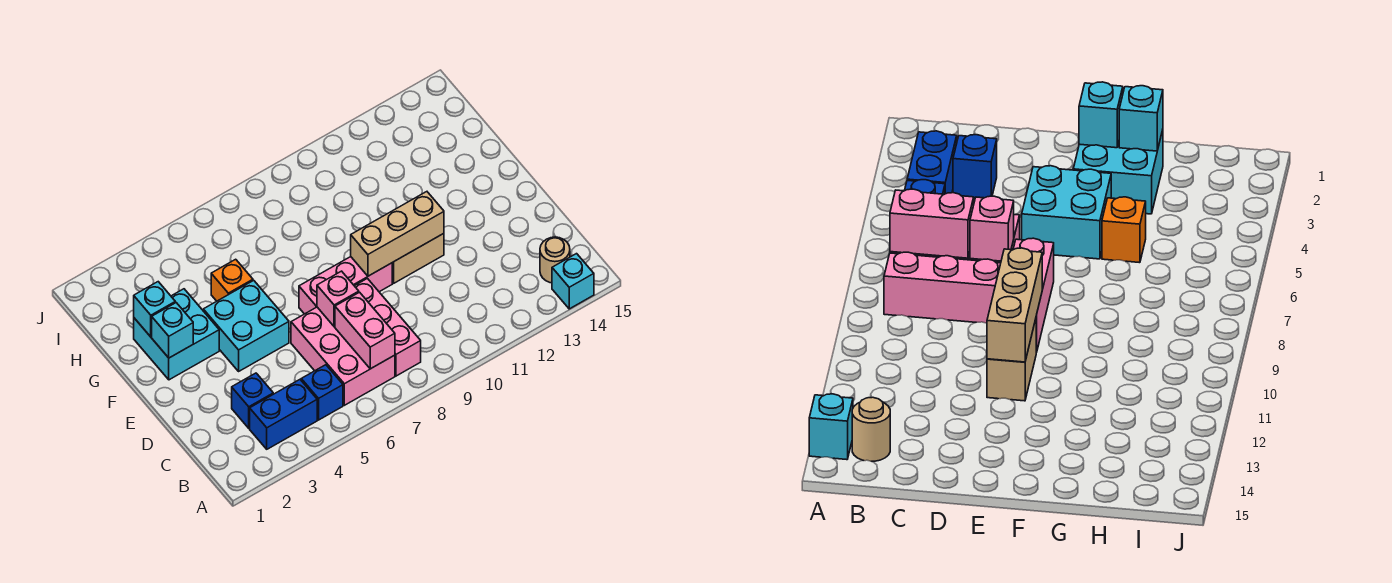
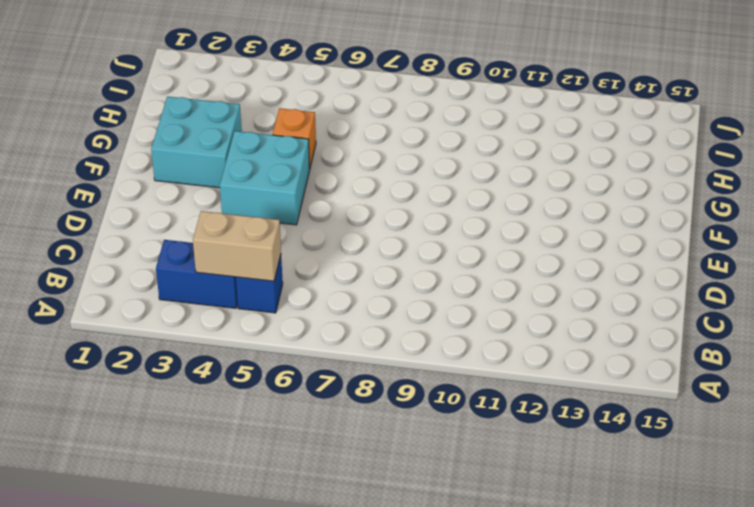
tan brick B4:B5 level 2 -> tan brick E10:E11 level 1
none -> cyan brick A14 level 1
none -> pink brick B6:D7 level 1
none -> pink brick B8:D8 level 1

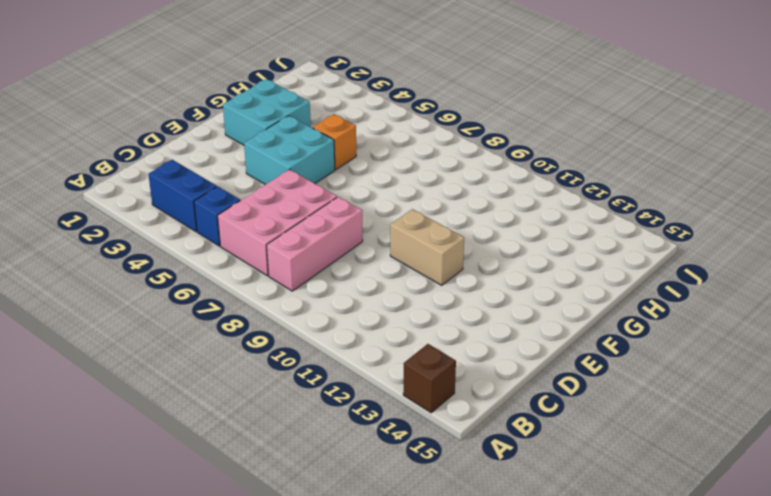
brown brick A14 level 1 -> cyan brick A14 level 1
none -> tan round brick B14 level 1
none -> blue brick C3 level 1
none -> pink brick E7:E9 level 1

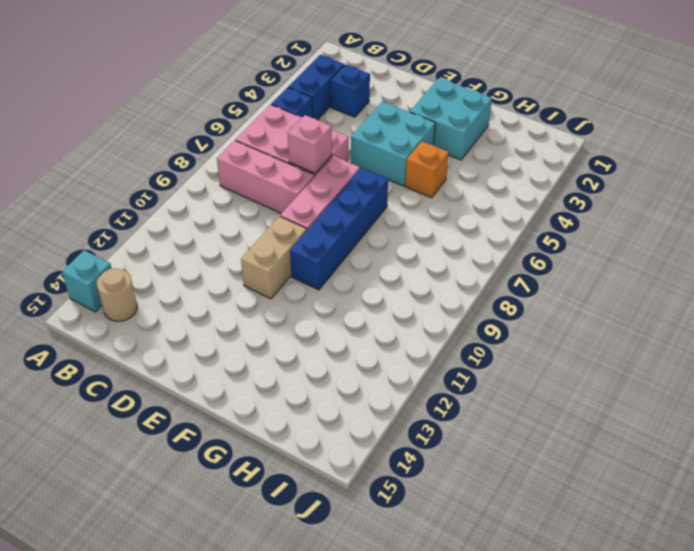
blue brick F7:F10 level 1 -> none
none -> pink brick B7:C7 level 2
none -> tan brick E9:E11 level 2
none -> cyan brick F2 level 2

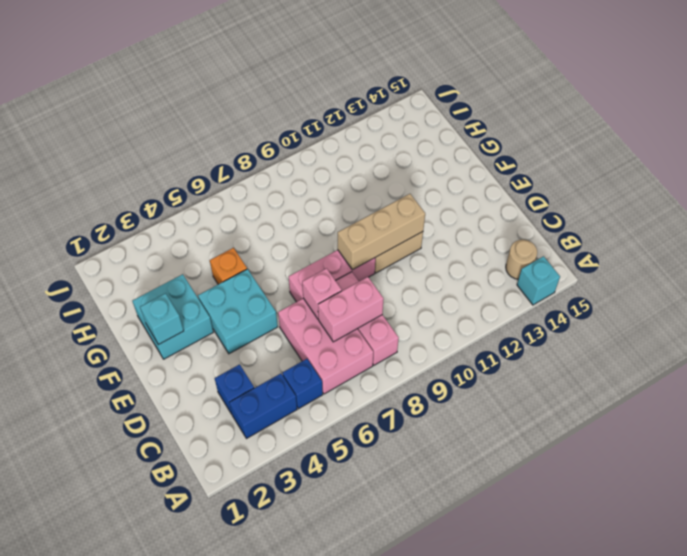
pink brick C7:C8 level 2 -> pink brick B7:C7 level 2
none -> cyan brick G2 level 2

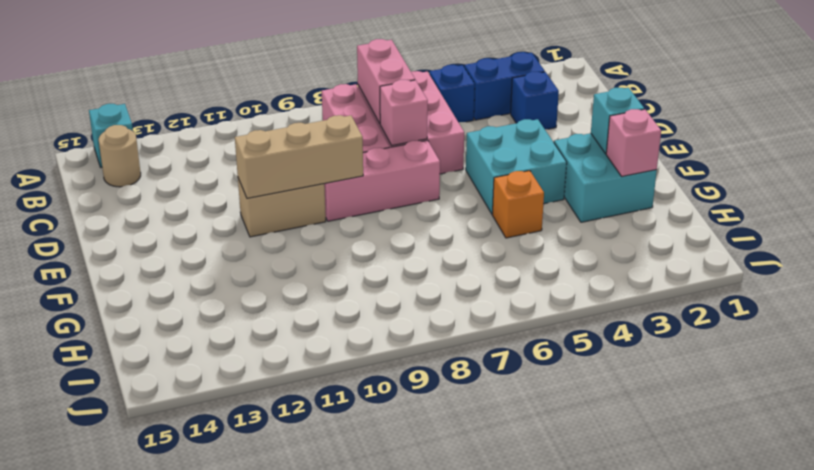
pink brick G2 level 2 -> cyan brick G2 level 2

